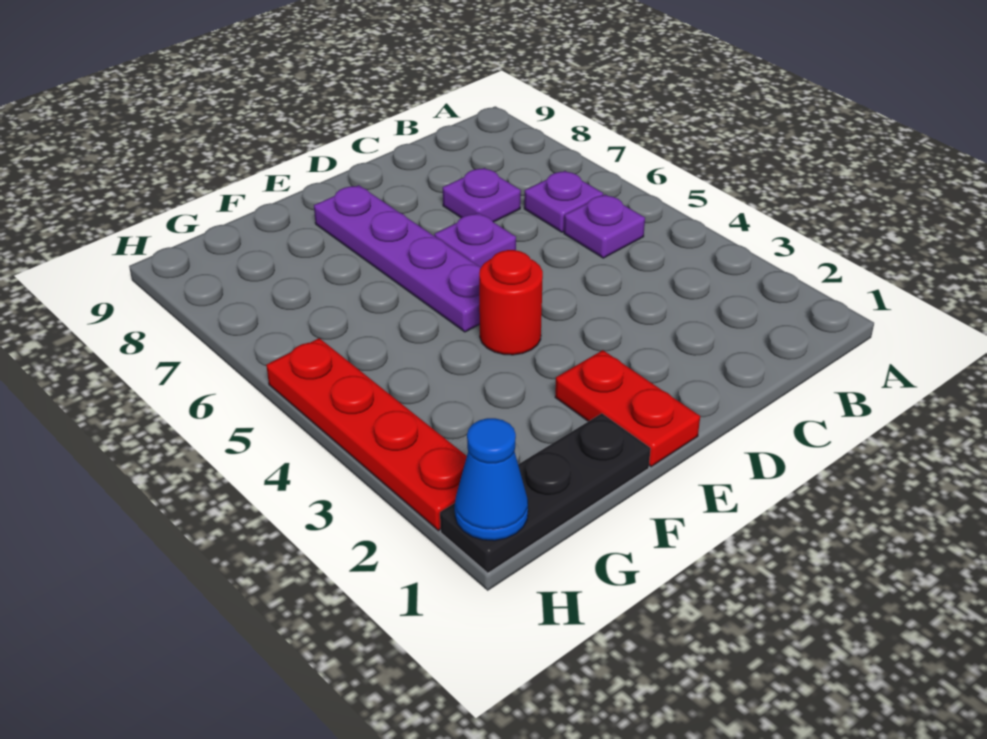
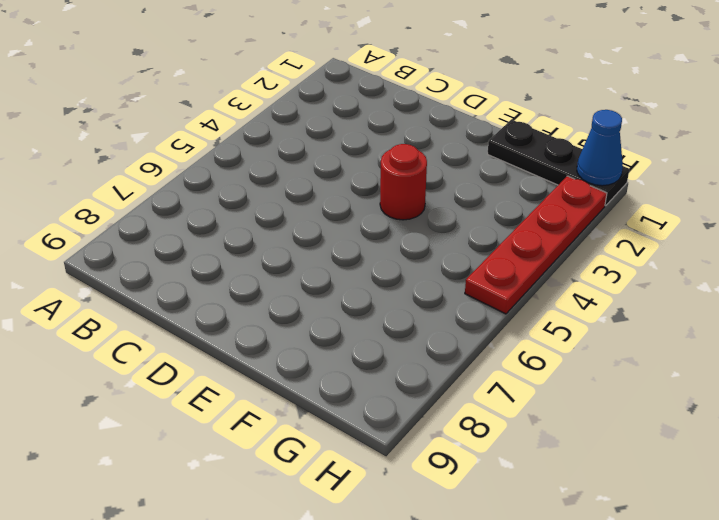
none -> purple plate B5 level 1
none -> purple plate B6 level 1

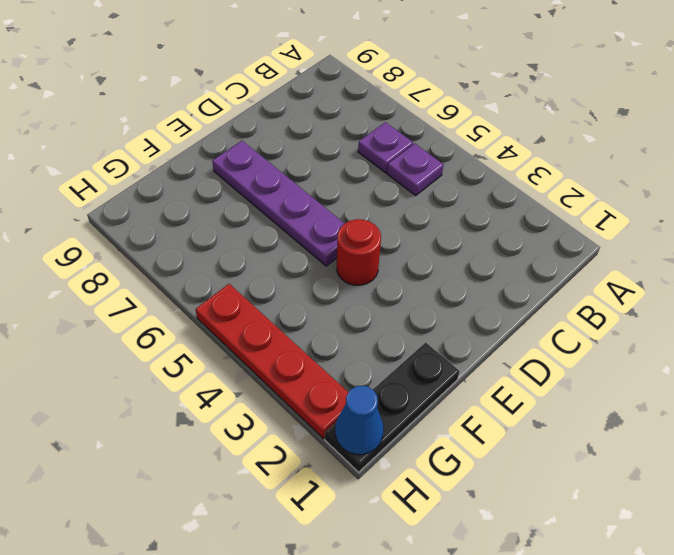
none -> purple plate C7 level 1
none -> purple plate D6 level 1

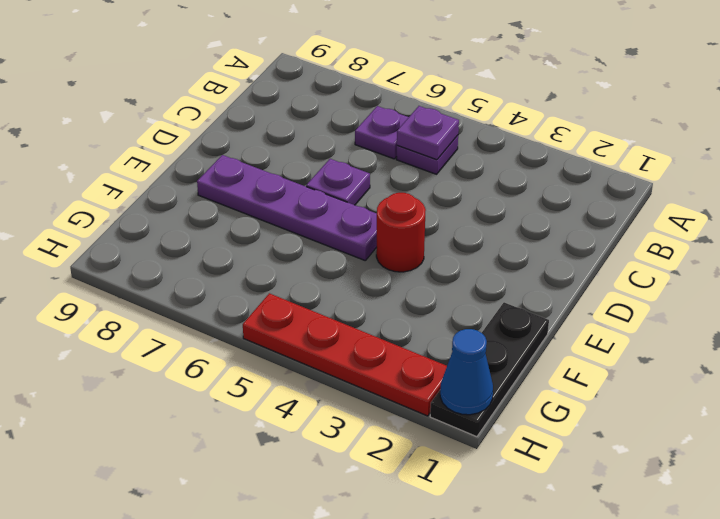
purple plate B5 level 2 -> purple plate C7 level 1
none -> red plate E1:E2 level 1

